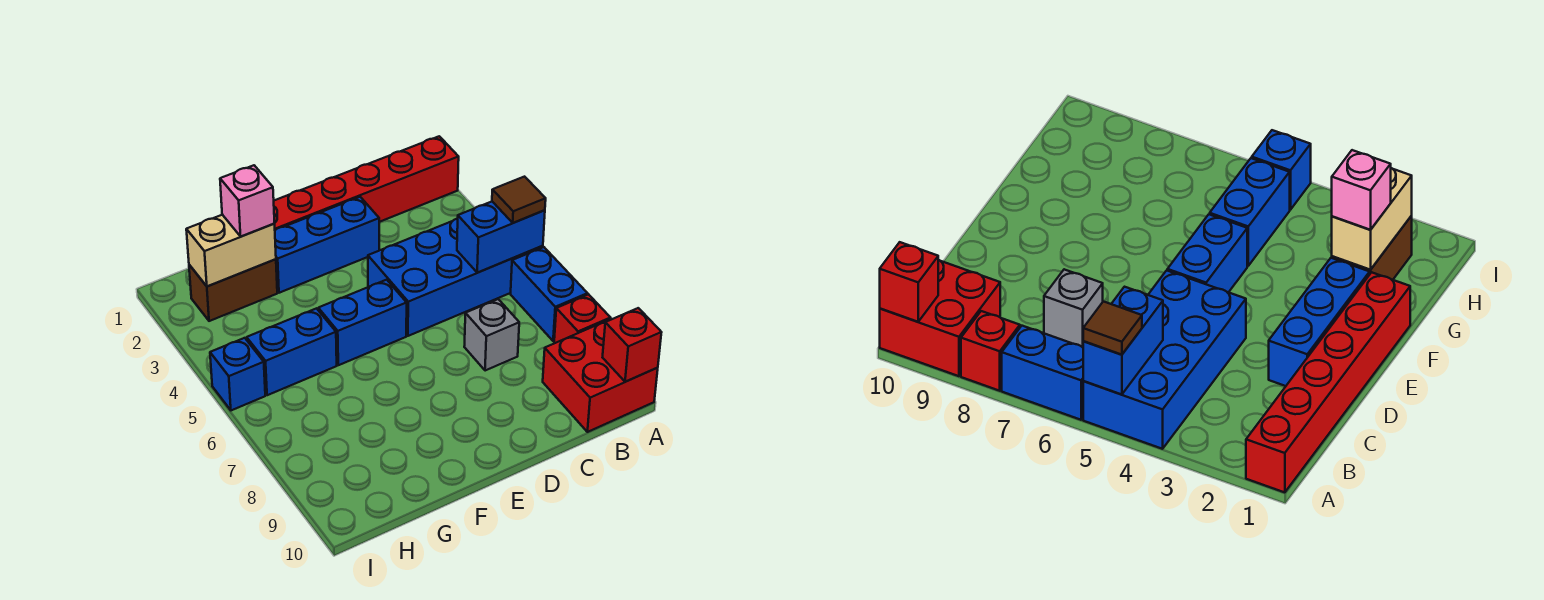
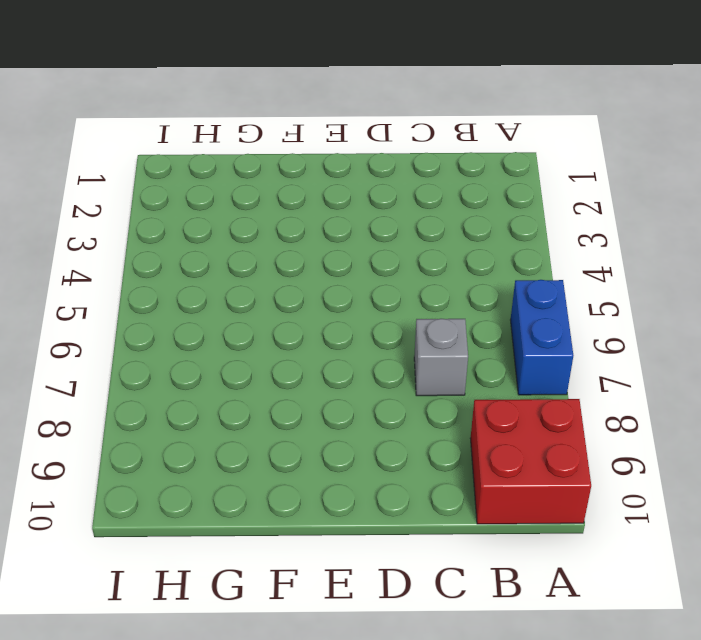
none -> red brick A1:F1 level 1
none -> blue brick A4:D5 level 1
none -> red brick A8 level 1

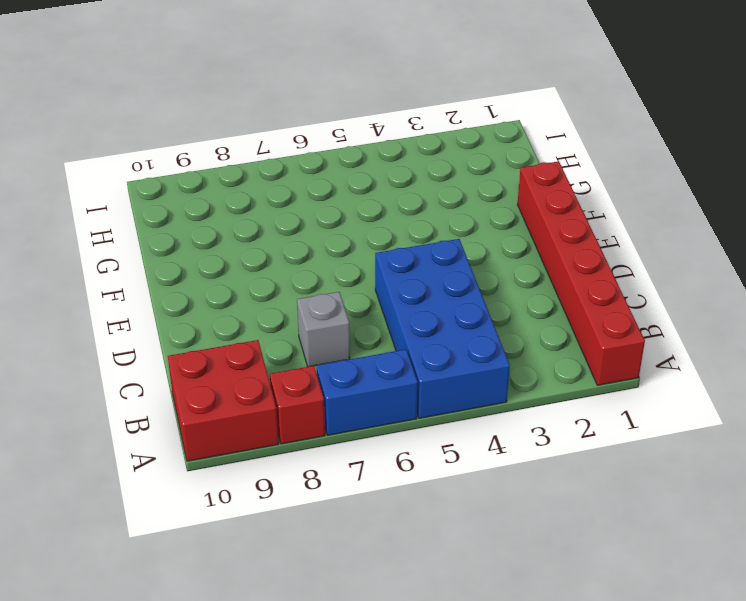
none -> blue brick D2:F2 level 1
none -> blue brick E5:F5 level 1
none -> brown brick G2:H2 level 1

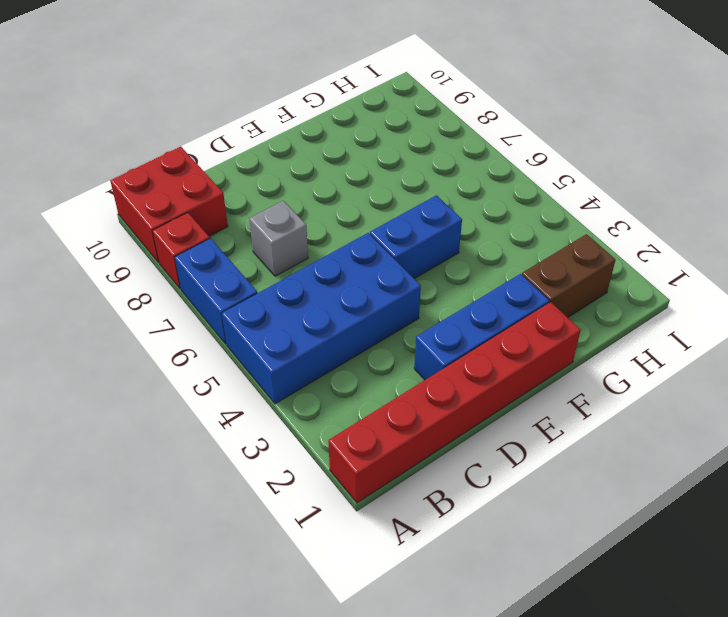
none -> blue brick G5:H5 level 1
none -> blue brick I5 level 1
none -> blue brick A5:B5 level 2

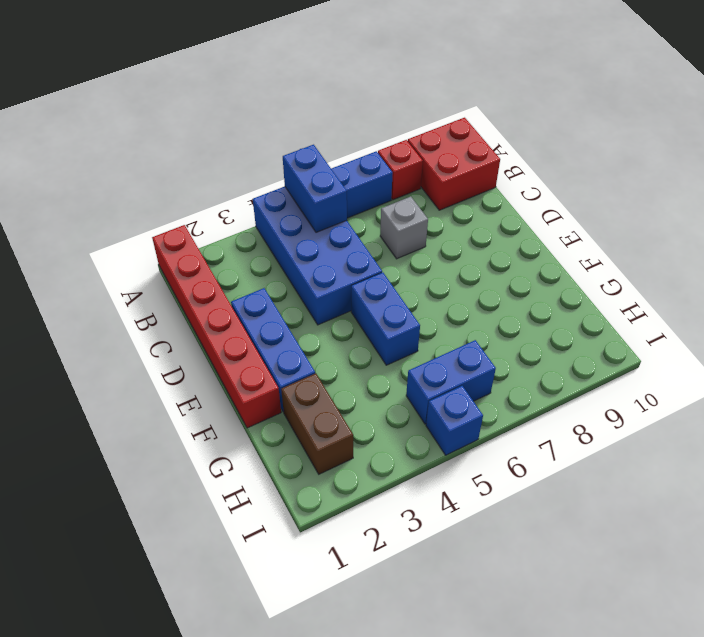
blue brick H5:H6 level 1 -> blue brick G5:H5 level 1
none -> red brick A10 level 2
none -> tan brick G2:H2 level 2
none -> brown tile A5 level 3

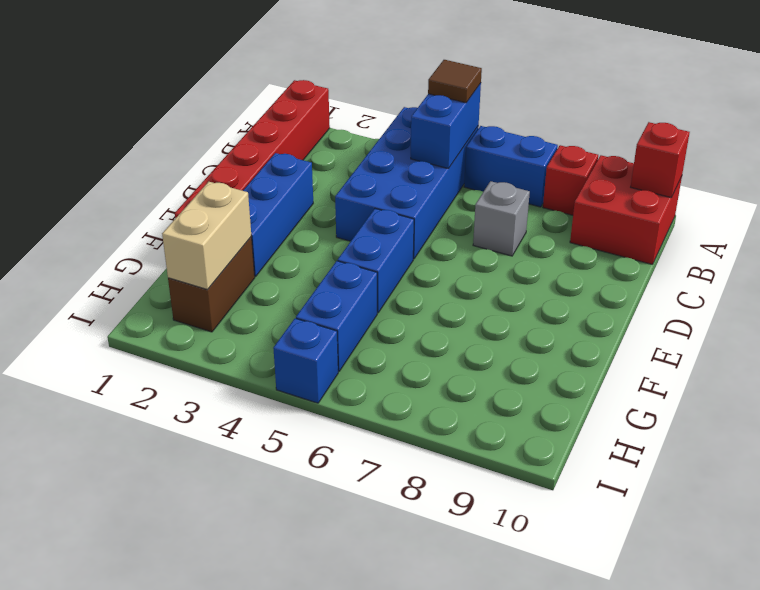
none -> pink brick G2 level 3

